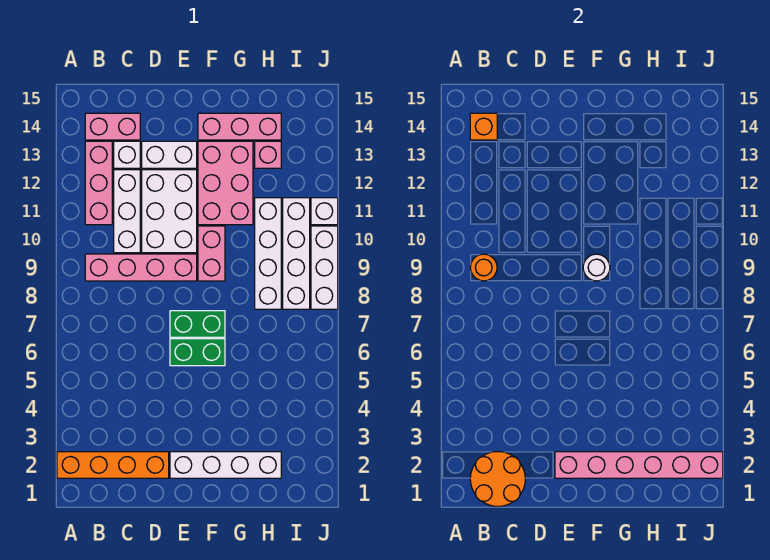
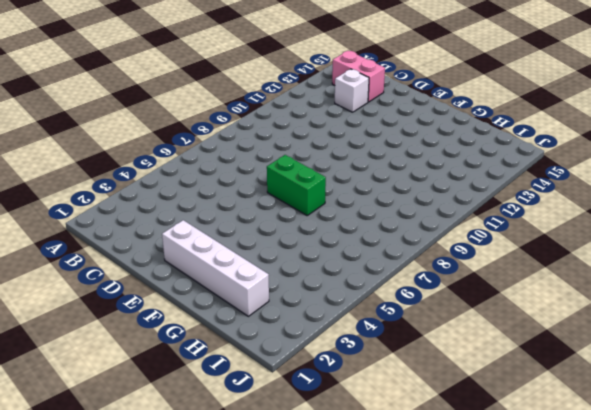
none -> orange brick A2:D2 level 1
none -> pink brick B9:E9 level 1
none -> pink brick B11:B13 level 1

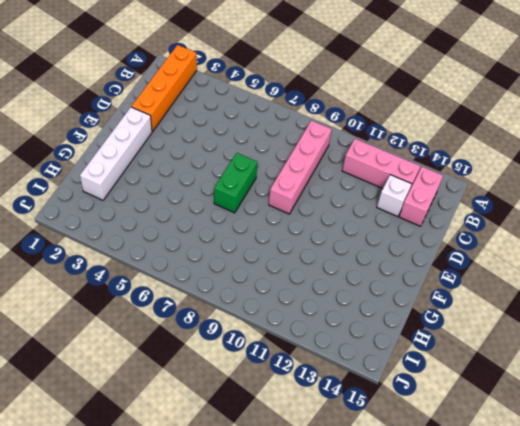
none -> white brick C10:C12 level 1
none -> white brick D10:E12 level 1
none -> white brick D13:E13 level 1

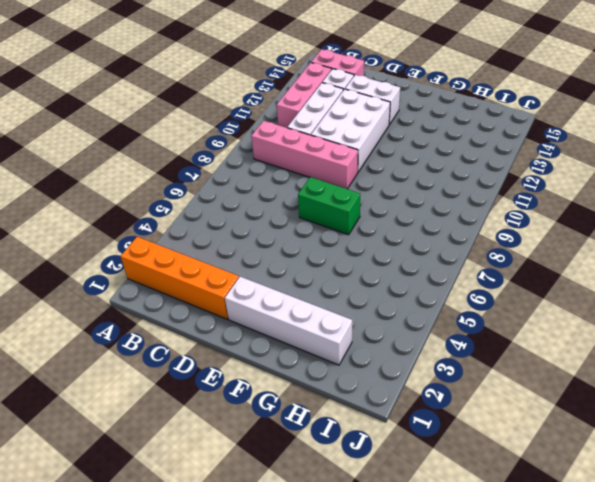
none -> green brick E6:F6 level 1
none -> pink brick F9:F10 level 1
none -> pink brick F11:G13 level 1

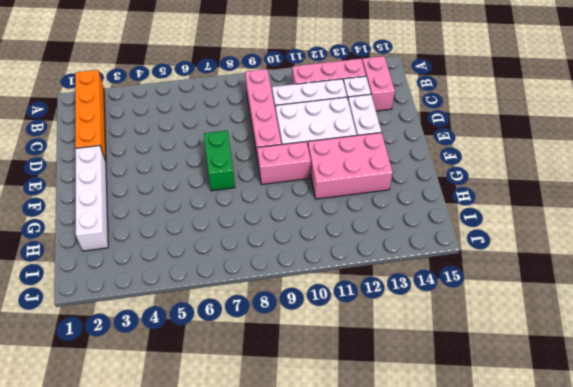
none -> green brick E6:F6 level 1
none -> pink brick F14:H14 level 1
none -> white brick H8:H11 level 1

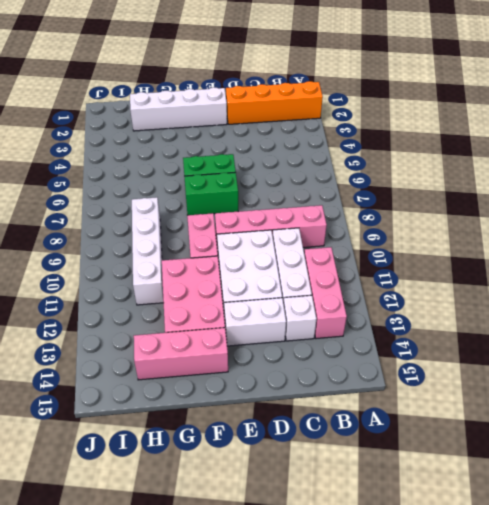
none -> pink brick B14:C14 level 1
none -> pink brick H13 level 1
none -> white brick I8:I11 level 1

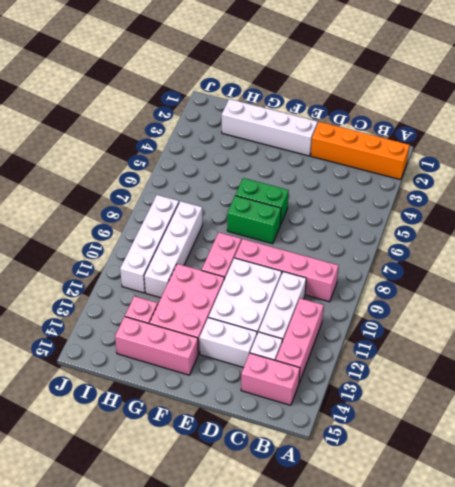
none -> white brick J8:J10 level 1
none -> white brick J11 level 1
none -> orange round brick B1:C2 level 2

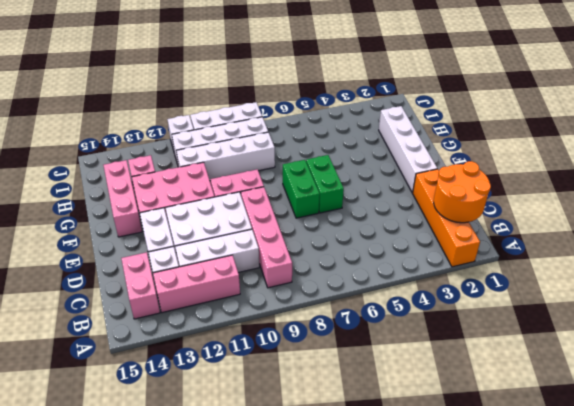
none -> orange round brick B9 level 2
none -> orange brick B14 level 2
none -> pink brick E2:J2 level 2

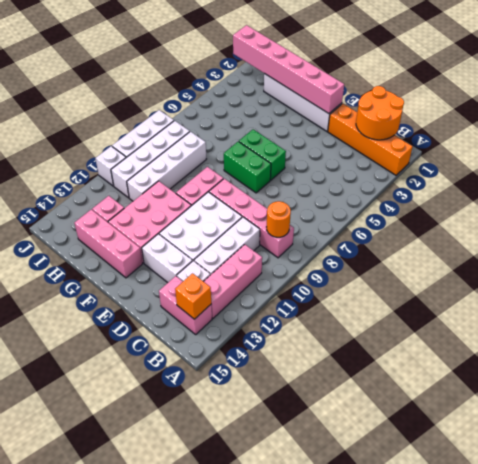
none -> white round brick F9 level 2

